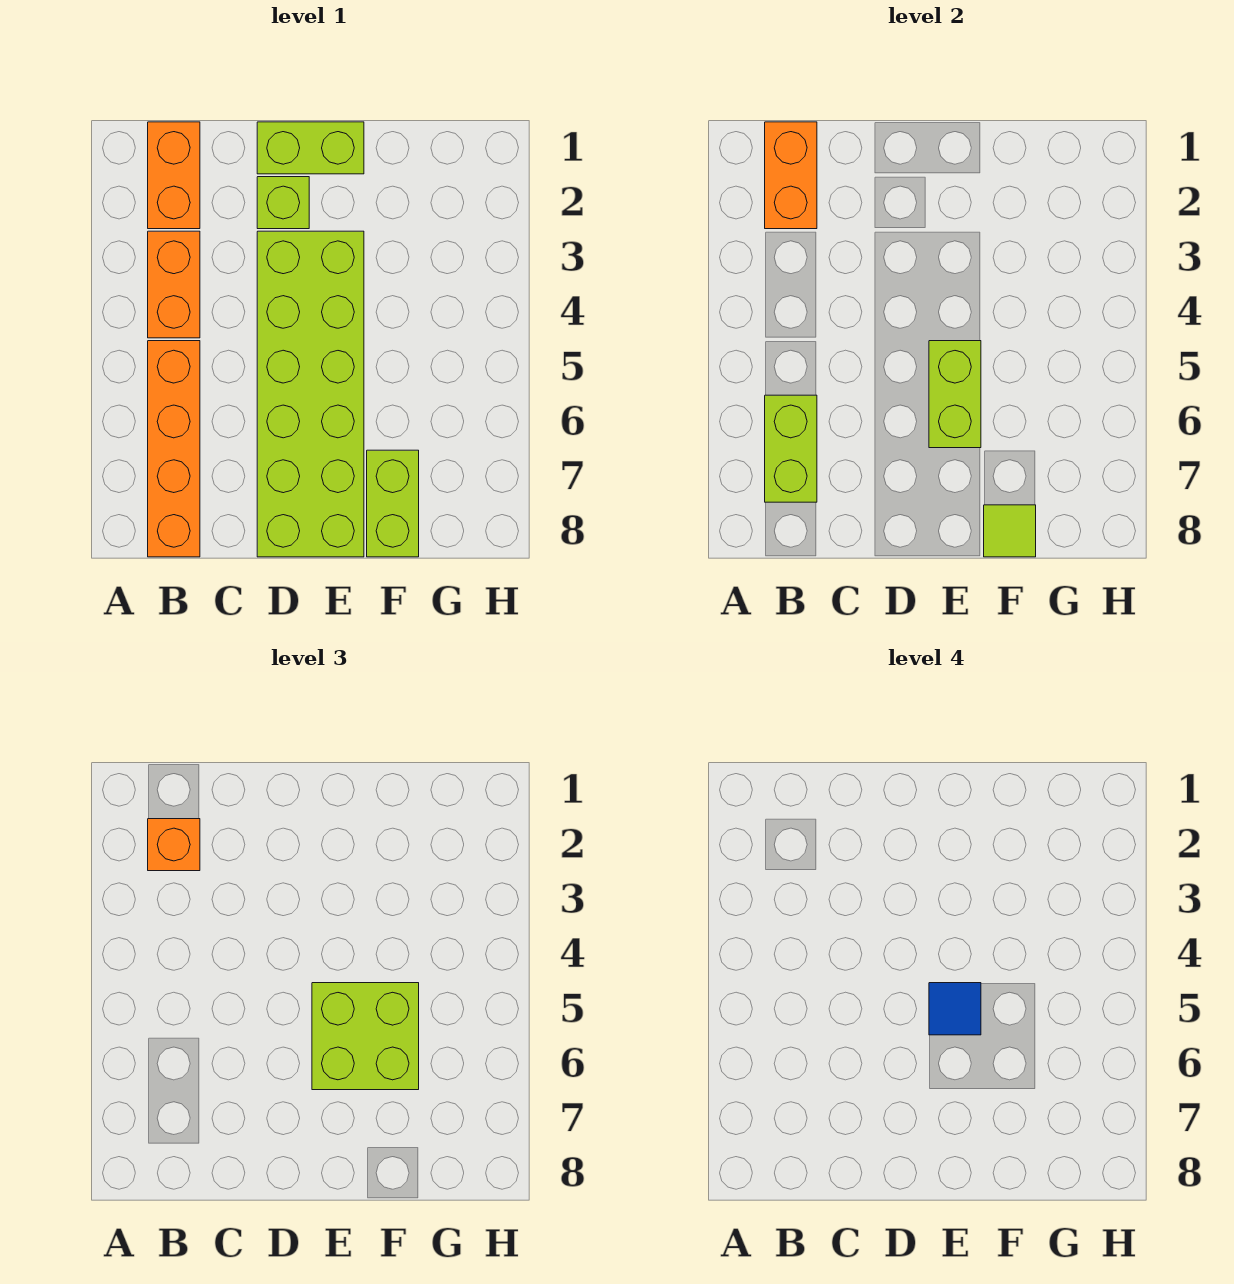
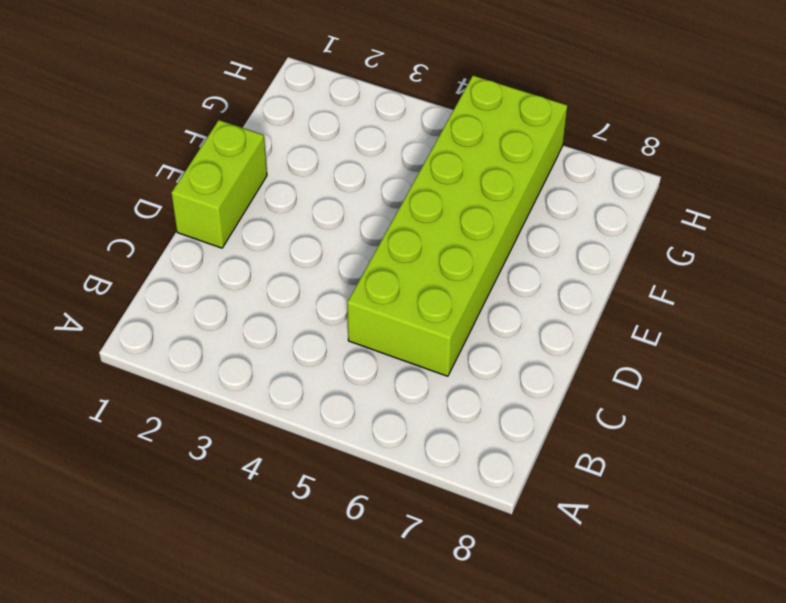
lime brick C5:H6 level 1 -> lime brick D3:E8 level 1
none -> orange brick B1:B2 level 1
none -> orange brick B3:B4 level 1
none -> orange brick B5:B8 level 1

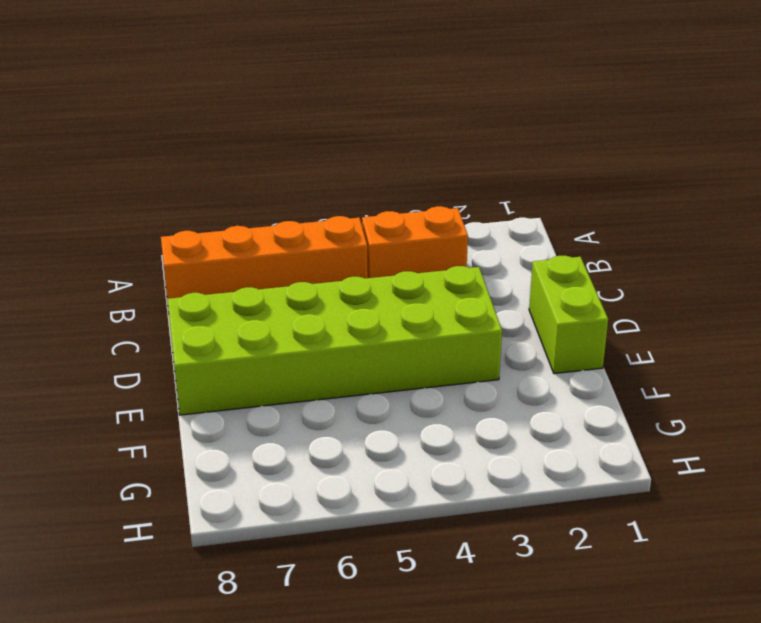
none -> orange brick B1:B2 level 1
none -> lime brick D2 level 1
none -> lime brick F7:F8 level 1

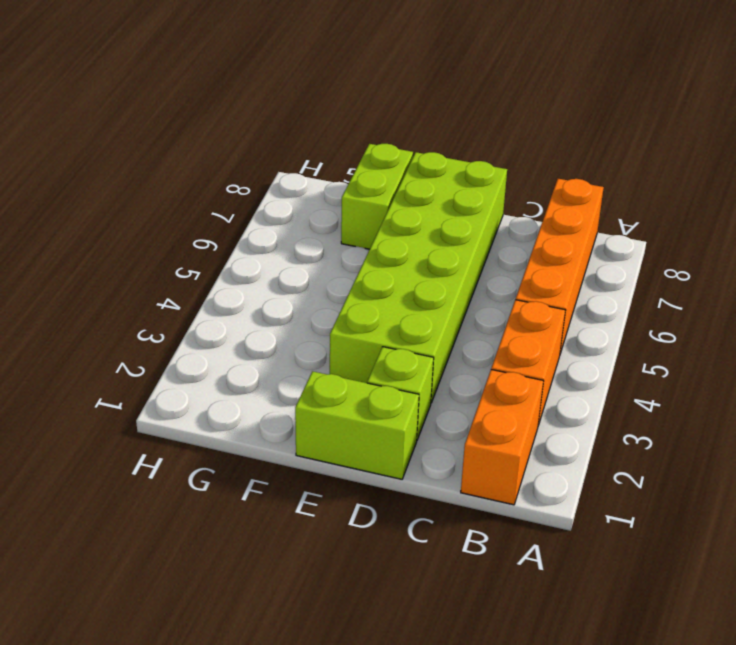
none -> orange brick B1:B2 level 2
none -> lime brick B6:B7 level 2
none -> lime brick E5:E6 level 2

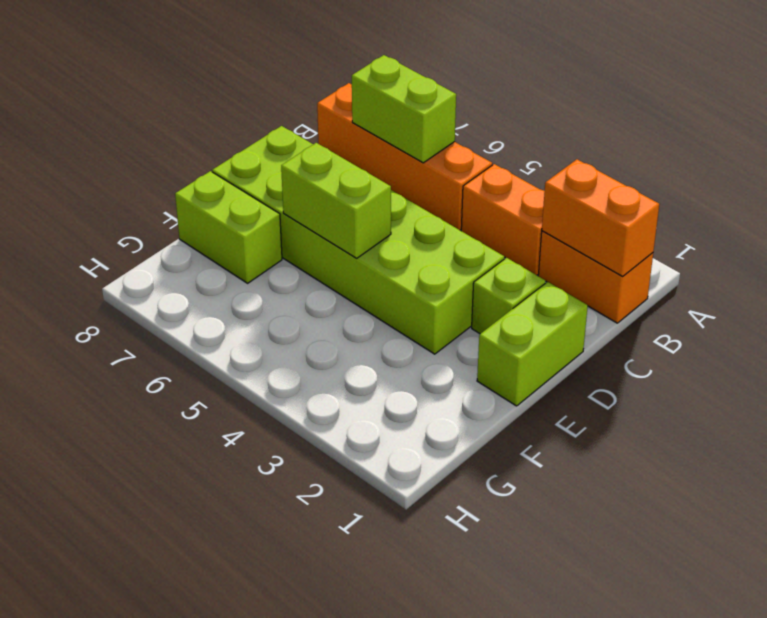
none -> lime tile F8 level 2
none -> orange brick B2 level 3
none -> lime brick E5:F6 level 3

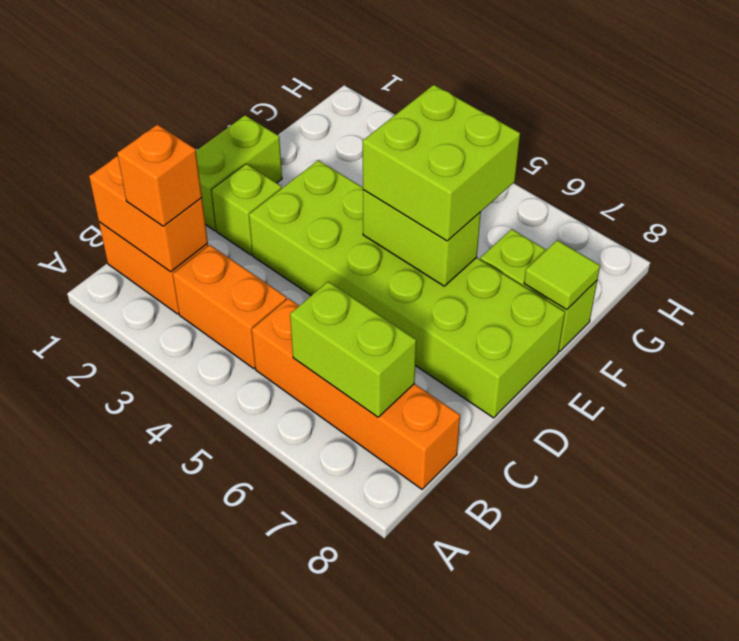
none -> blue tile E5 level 4

